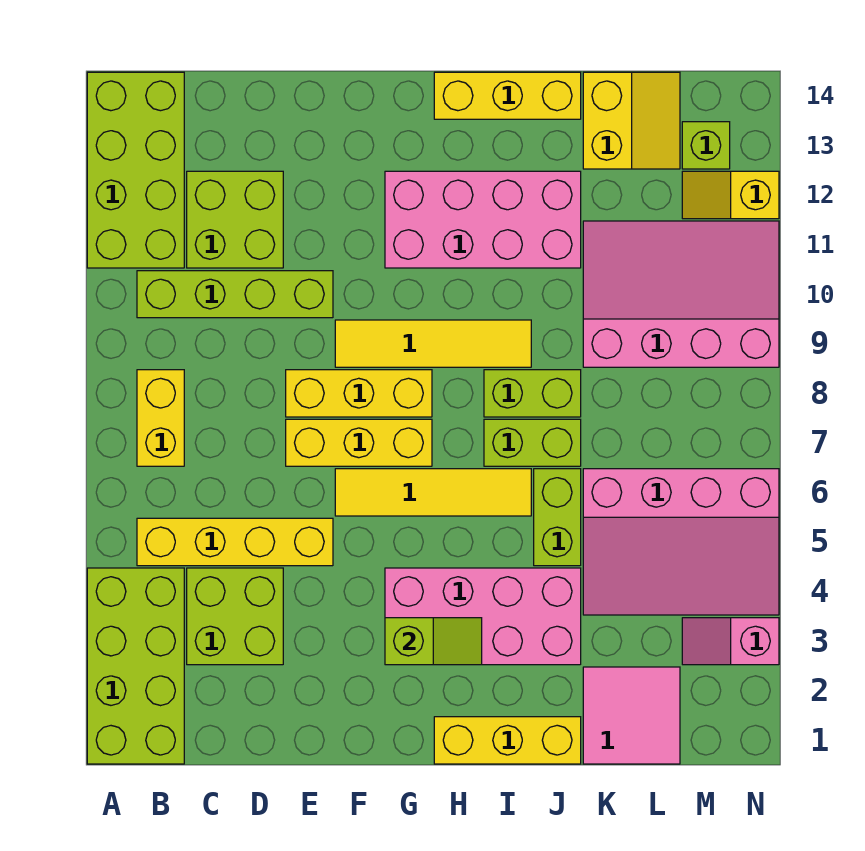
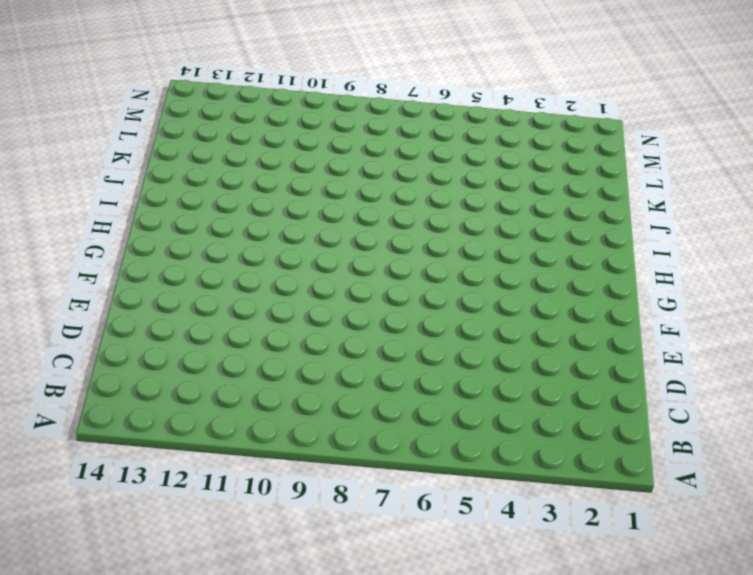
none -> lime brick A1:B4 level 1
none -> lime brick A11:B14 level 1
none -> yellow brick B5:E5 level 1

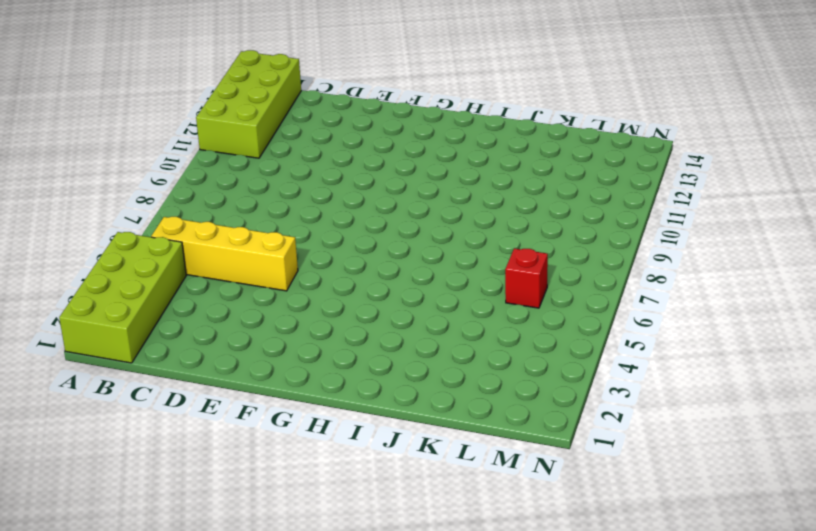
red brick L6 level 1 -> pink slope K4:N6 level 1 top 6
none -> yellow brick B7:B8 level 1
none -> lime brick B10:E10 level 1
none -> lime brick C3:D4 level 1

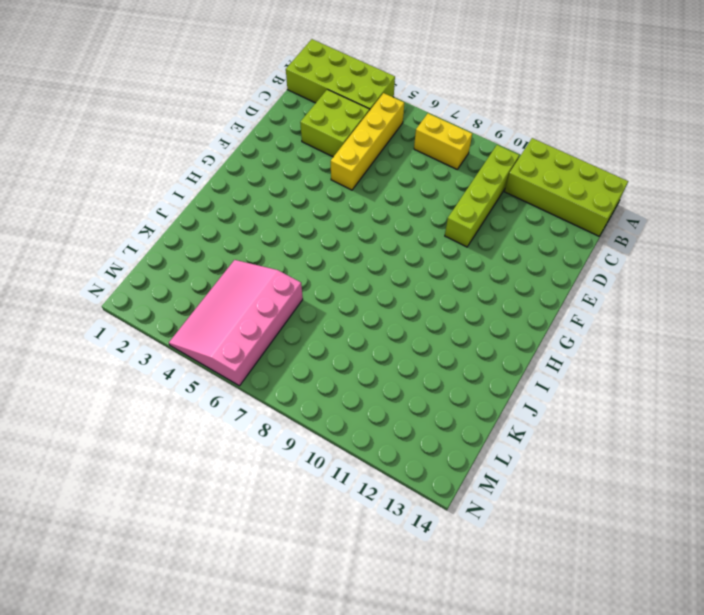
none -> lime brick C11:D12 level 1
none -> yellow brick E7:G7 level 1
none -> yellow brick E8:G8 level 1

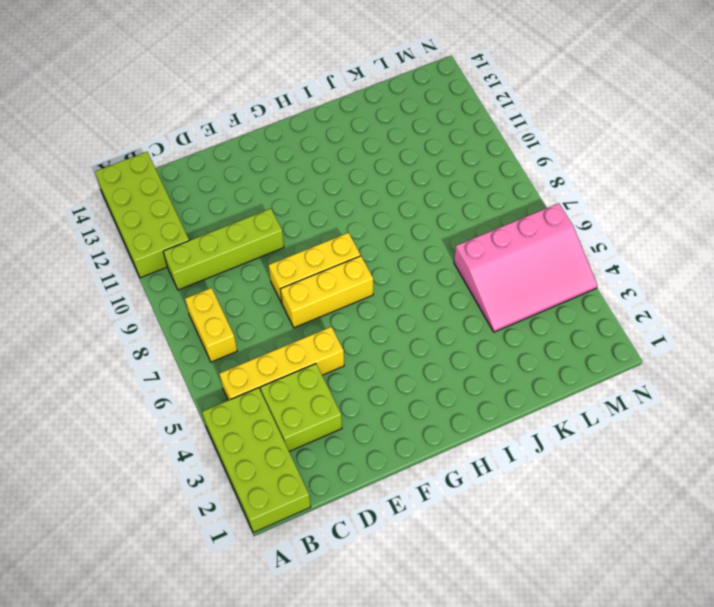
none -> lime brick C11:D12 level 1
none -> yellow tile F6:I6 level 1
none -> yellow tile F9:I9 level 1

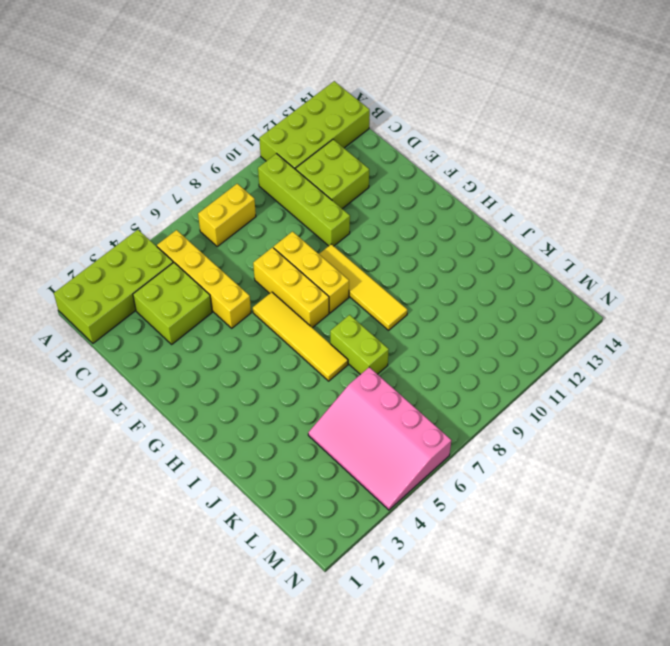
none -> pink brick G3:J4 level 1
none -> pink brick G11:J12 level 1
none -> yellow brick H1:J1 level 1

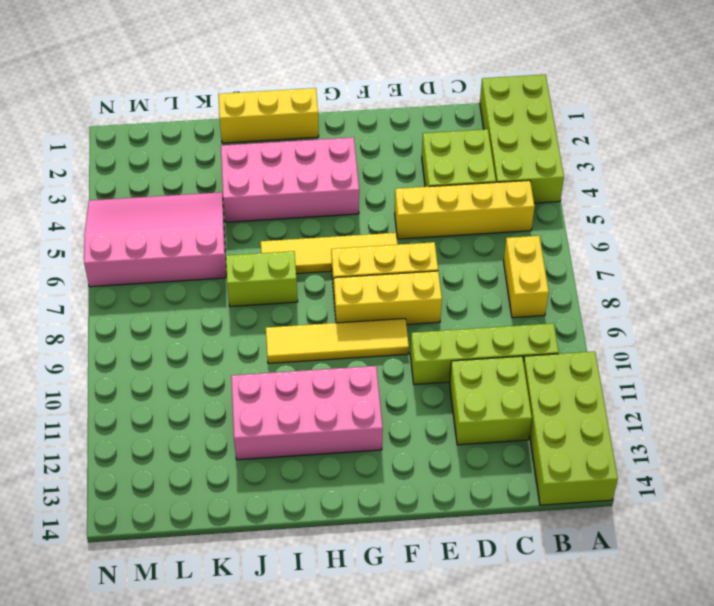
none -> yellow brick H14:J14 level 1
none -> lime brick I8:J8 level 1
none -> lime brick J5:J6 level 1

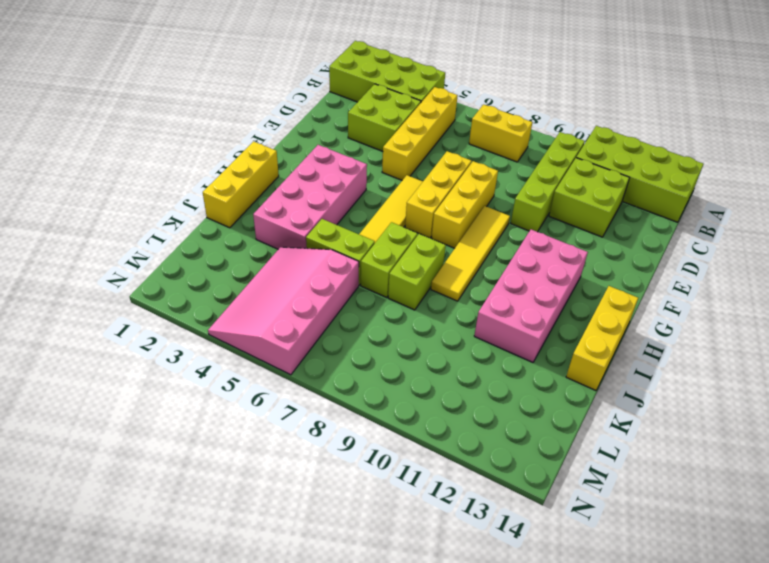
none -> pink tile K1:L2 level 1
none -> pink slope K9:N11 level 1 top 9
none -> yellow slope K13:L14 level 1 top K

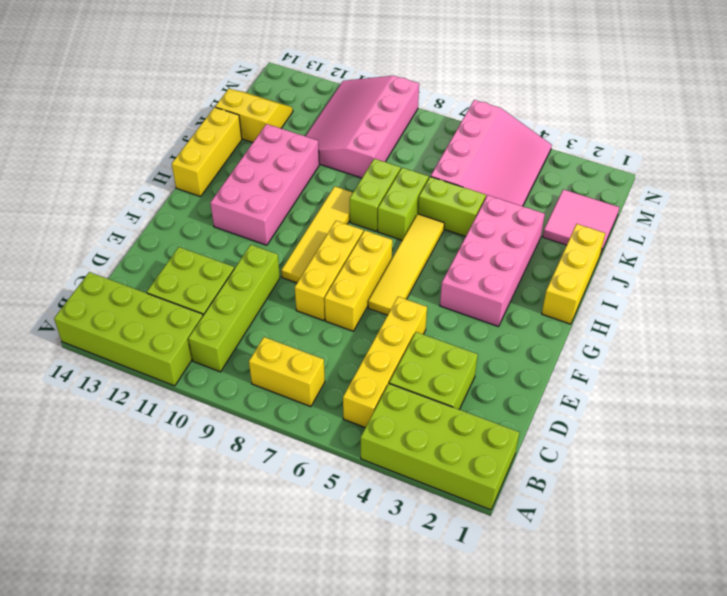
none -> pink slope M3:N3 level 1 top N
none -> yellow slope M12:N12 level 1 top N
none -> lime brick M13 level 1

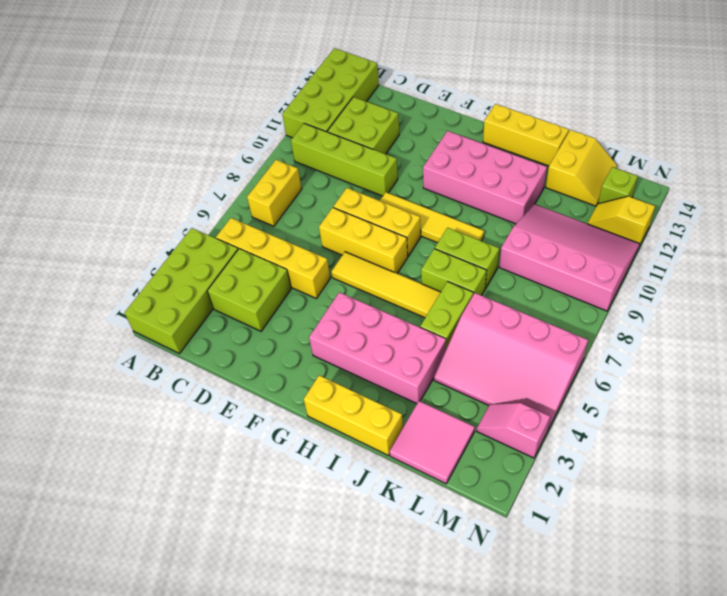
none -> lime slope G3:H3 level 2 top G

